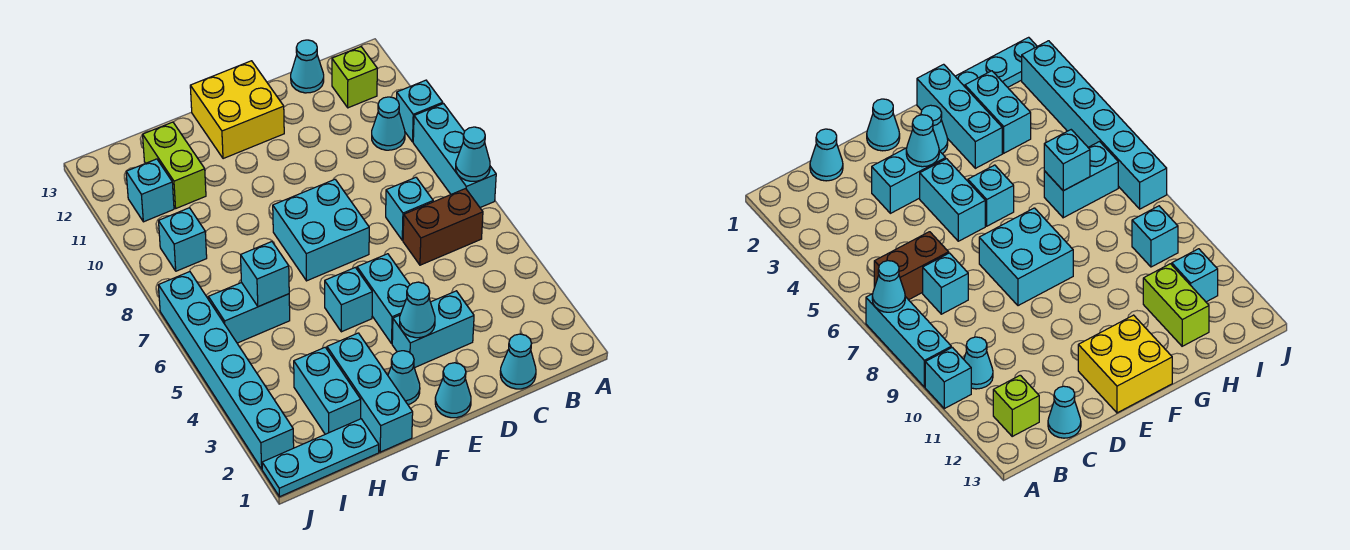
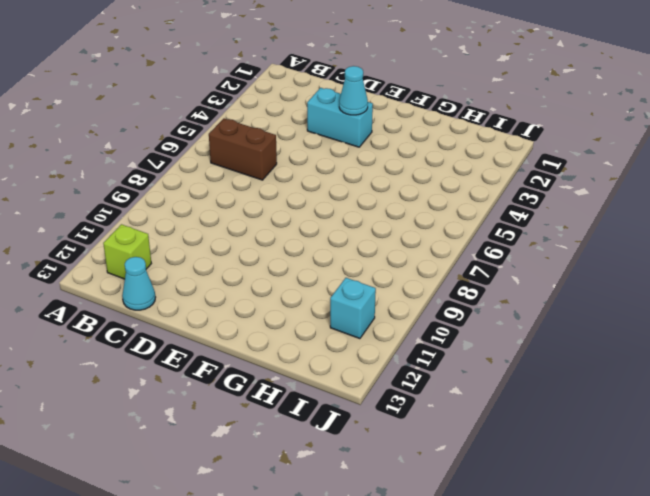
none -> cyan brick A7:A9 level 1
none -> cyan brick A10 level 1
none -> cyan cone B10 level 1

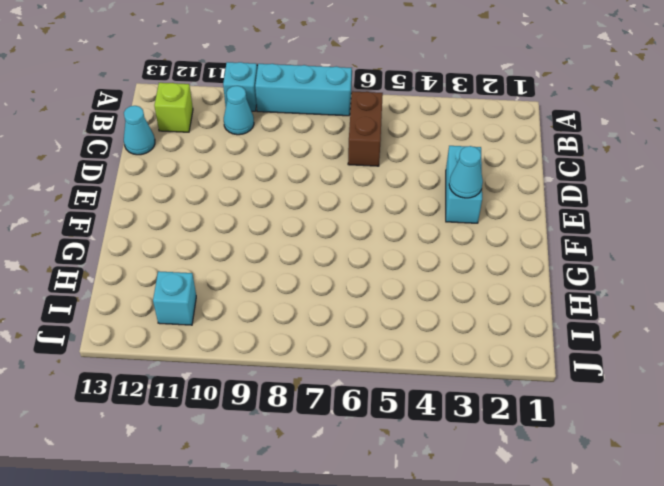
none -> cyan cone C1 level 1
none -> cyan brick C7 level 1
none -> cyan cone E1 level 1

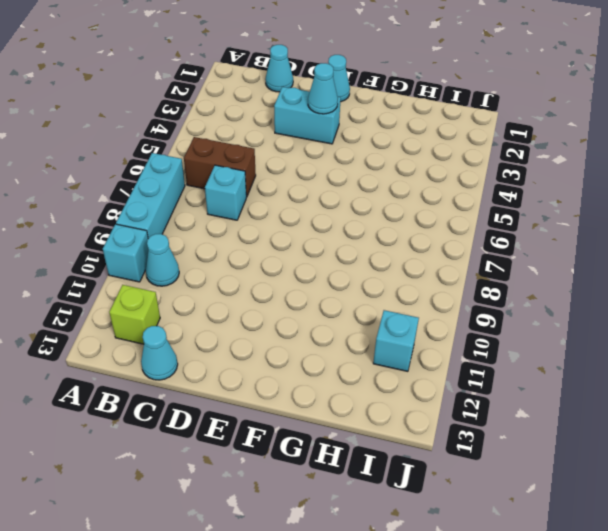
none -> cyan brick E4:E5 level 1
none -> cyan brick E7:F8 level 1
none -> yellow brick E12:F13 level 1

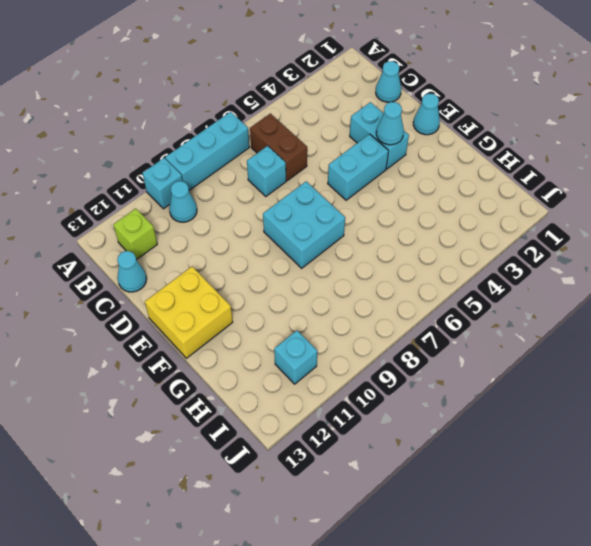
none -> cyan cone F2 level 1
none -> cyan brick F5 level 1
none -> cyan brick G1:G3 level 1

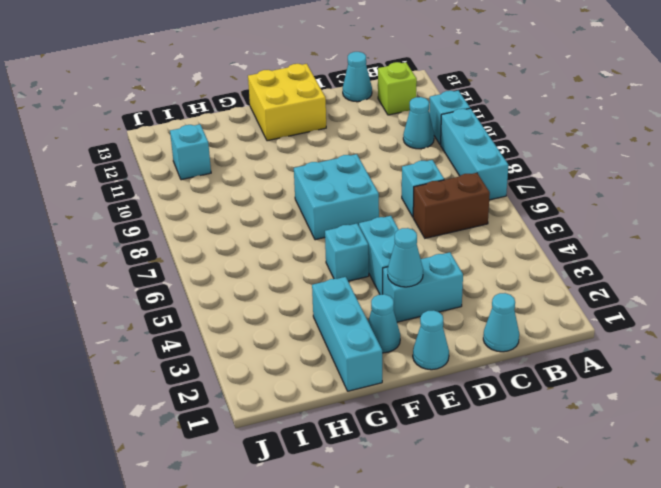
none -> cyan plate H1:J1 level 1
none -> cyan brick H2:H3 level 1
none -> cyan brick H6:I6 level 1

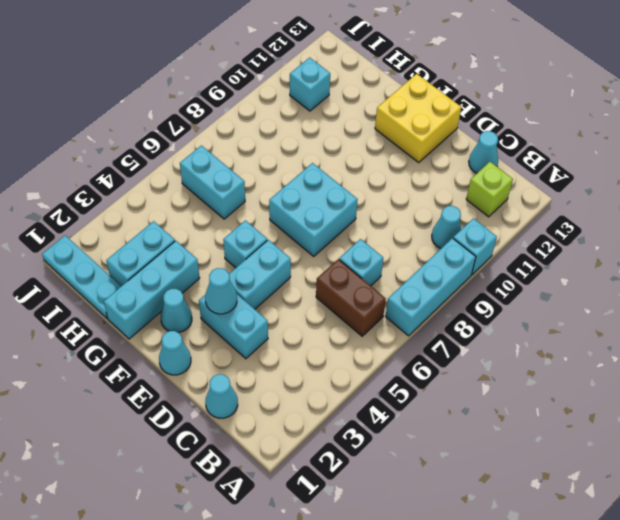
none -> lime brick H11:H12 level 1
none -> cyan brick I9 level 1
none -> cyan brick J2:J7 level 1

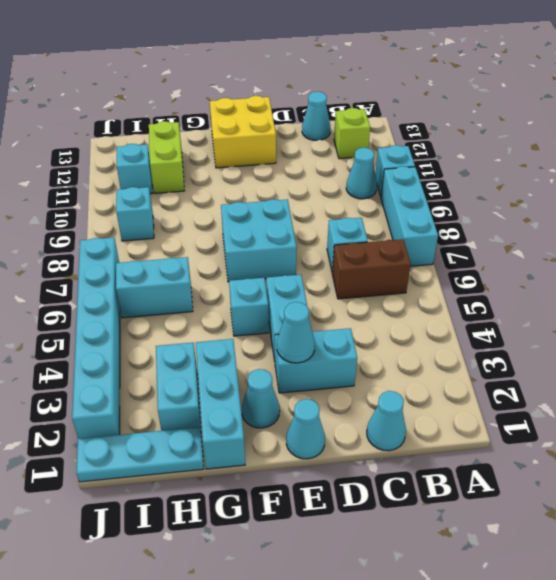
none -> cyan cone A7 level 2
none -> cyan brick H6 level 2

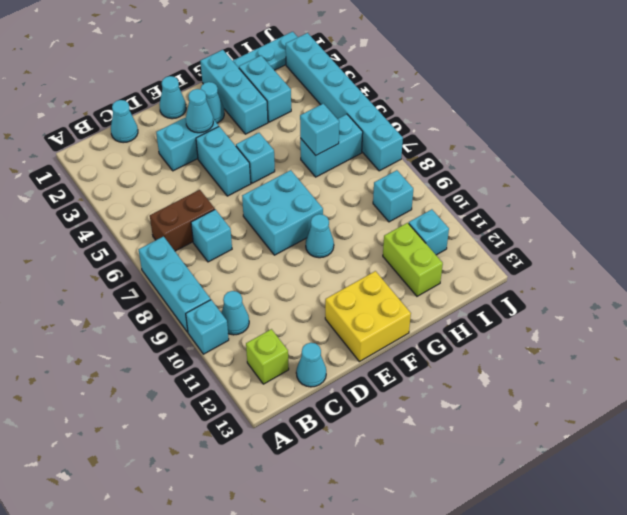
cyan cone F9 level 1 -> cyan cone A7 level 2

